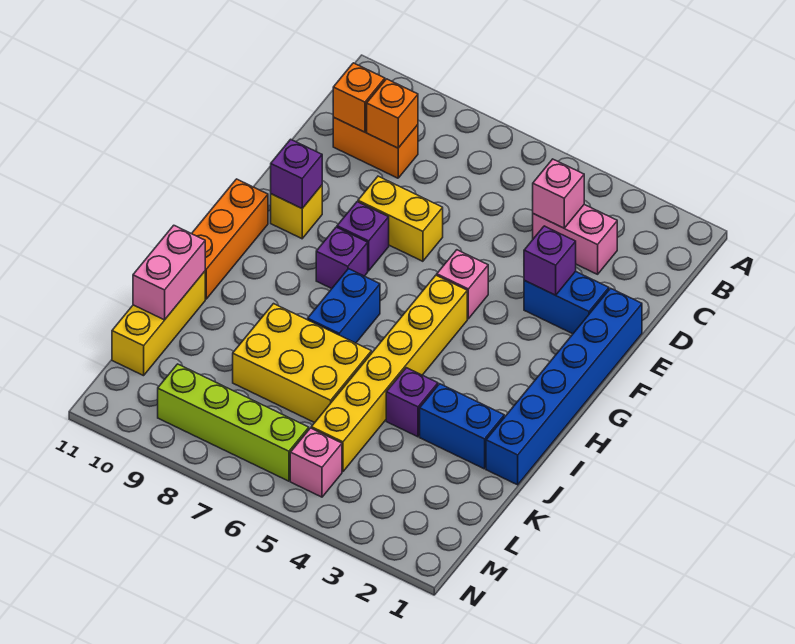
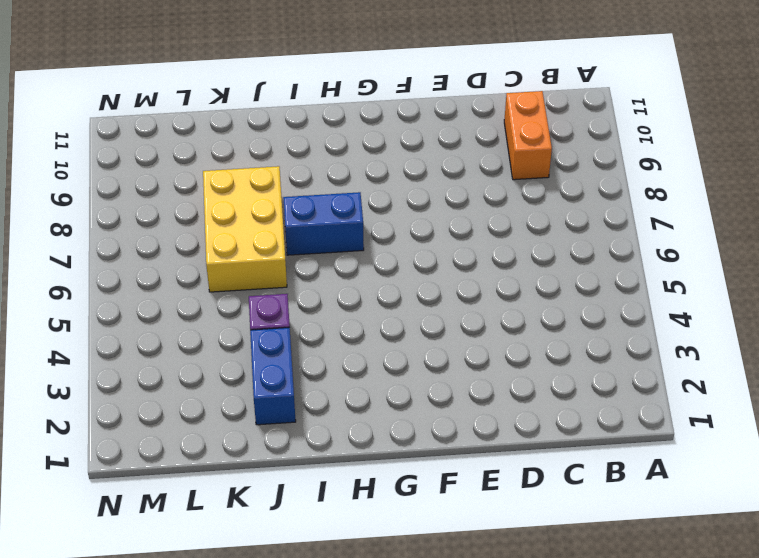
none -> pink brick C3:C4 level 1
none -> blue brick E1:J1 level 1
none -> blue brick E2:E3 level 1

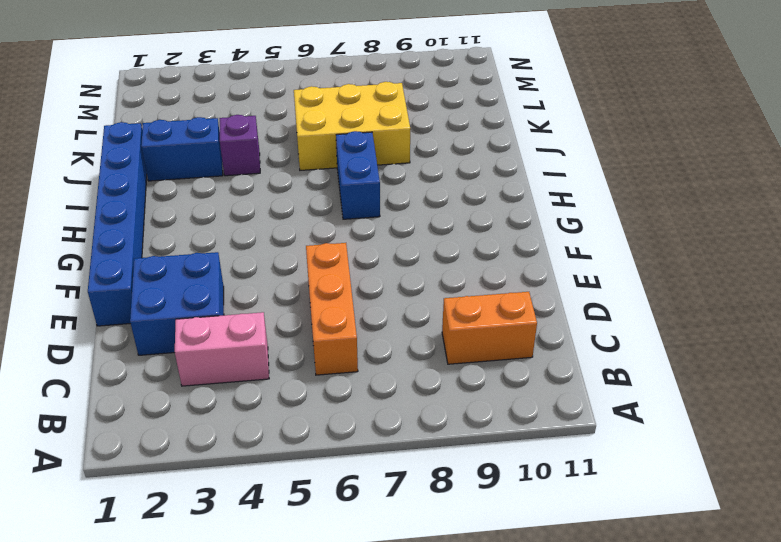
orange brick C6:E6 level 1 -> orange brick G11:I11 level 1
blue brick D2:E3 level 1 -> blue brick E2:E3 level 1
none -> yellow brick E7:E8 level 1
none -> pink brick F5 level 1
none -> purple brick F8 level 1

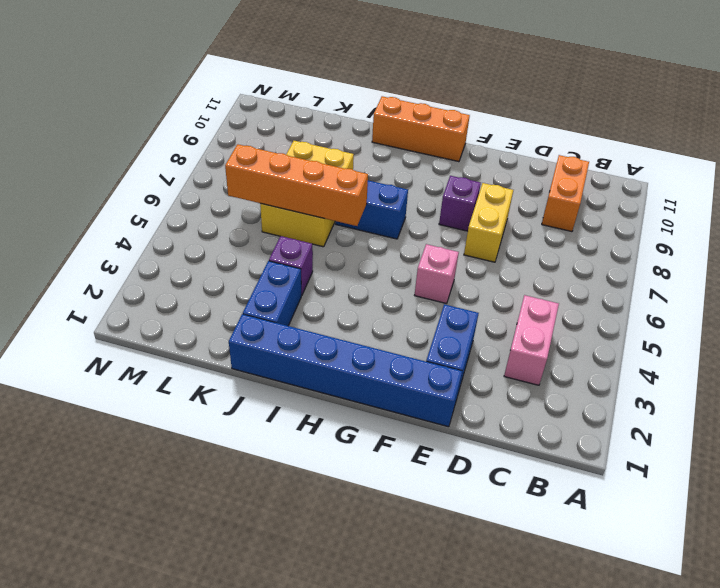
orange brick I6:L6 level 2 -> none
none -> yellow brick F10 level 1
none -> yellow brick G5:L5 level 1
none -> purple brick G8 level 1

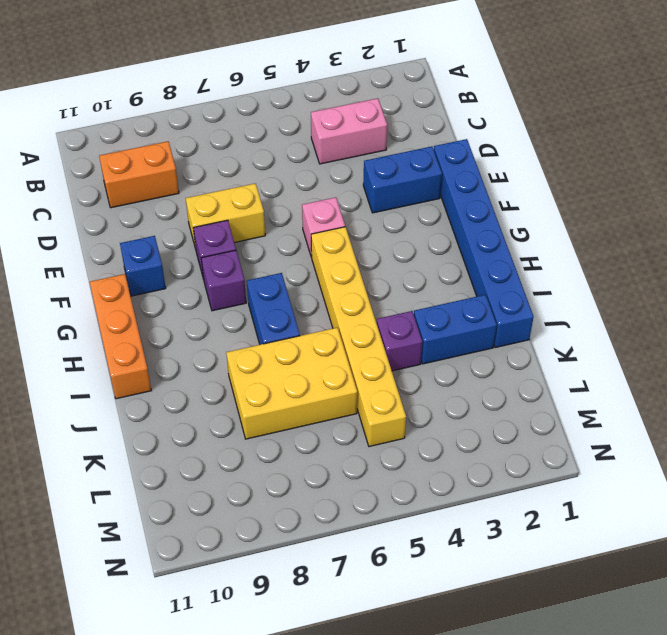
blue brick F10 level 1 -> yellow brick F10 level 1
none -> yellow brick J11:L11 level 1
none -> pink brick M5 level 1
none -> lime brick M6:M9 level 1

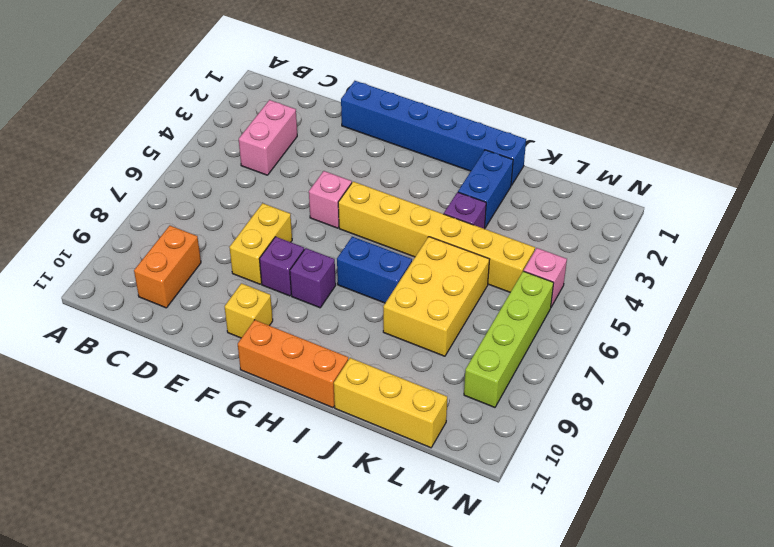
none -> blue brick E2:E3 level 1
none -> pink brick C4 level 2
none -> orange brick C9 level 2

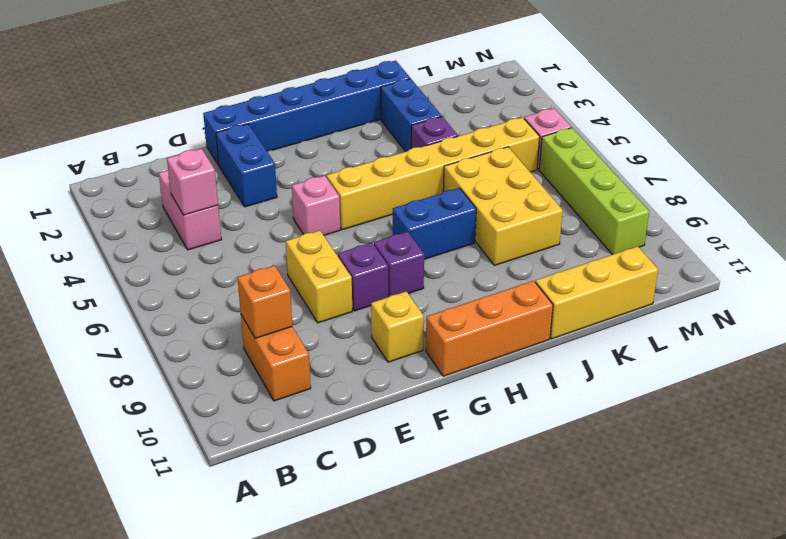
none -> orange brick C10 level 2
none -> purple brick E3 level 2
none -> purple brick F10 level 2

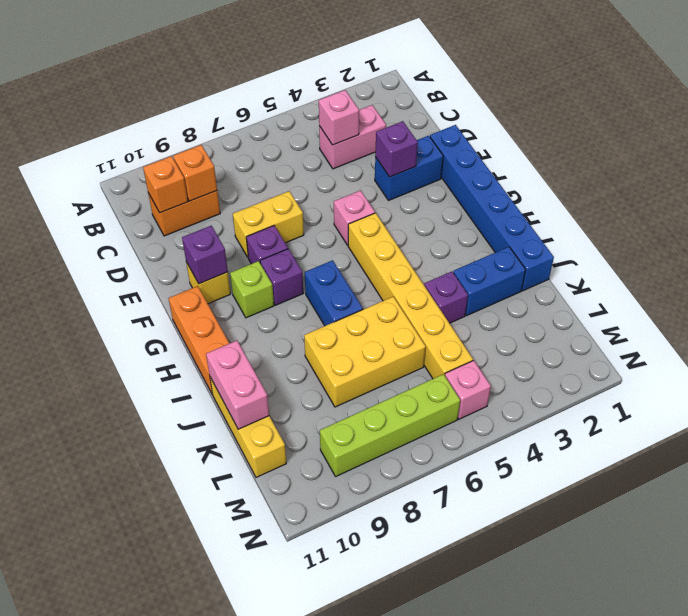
lime brick G9 level 1 -> none

